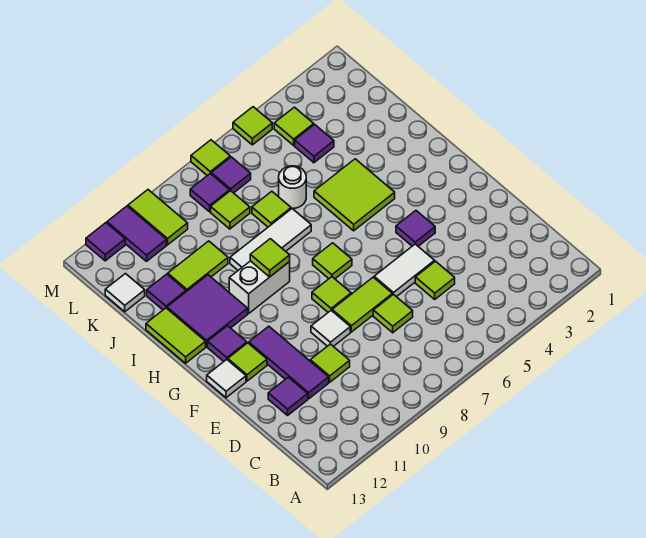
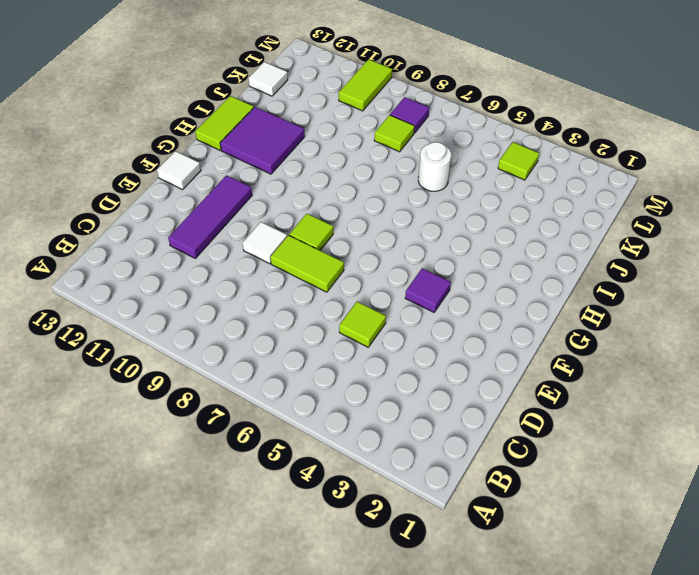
none -> lime tile D7 level 1
none -> lime tile D10 level 1
none -> purple tile D12 level 1
none -> white tile E5:E6 level 1

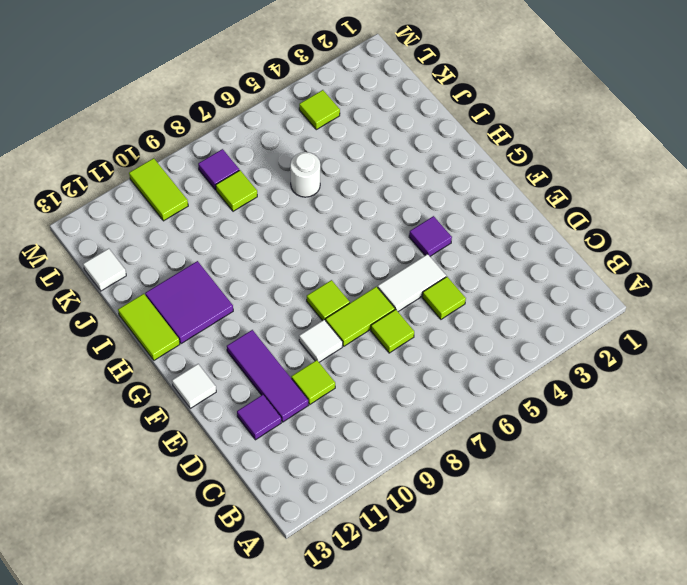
none -> lime tile F12 level 1
none -> lime tile G7 level 1
none -> purple tile G12 level 1
none -> lime tile H4:I5 level 1

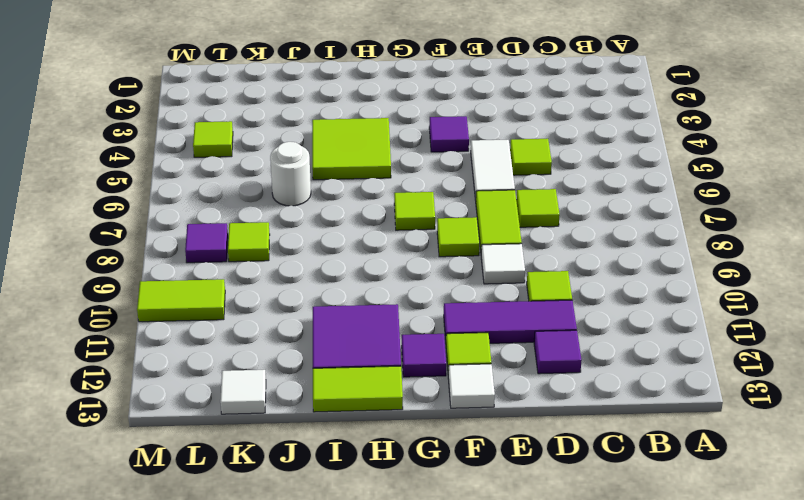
none -> white brick H9:H10 level 1
none -> white tile I7:I9 level 1
none -> lime tile J7 level 1
none -> lime tile J10:J11 level 1

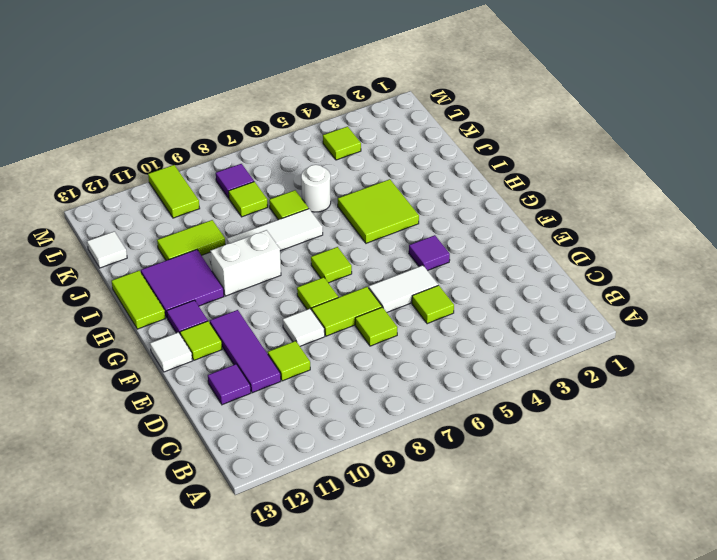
none -> purple tile J12 level 1
none -> purple tile K4 level 1
none -> purple tile L7 level 1
none -> purple tile L11:M11 level 1

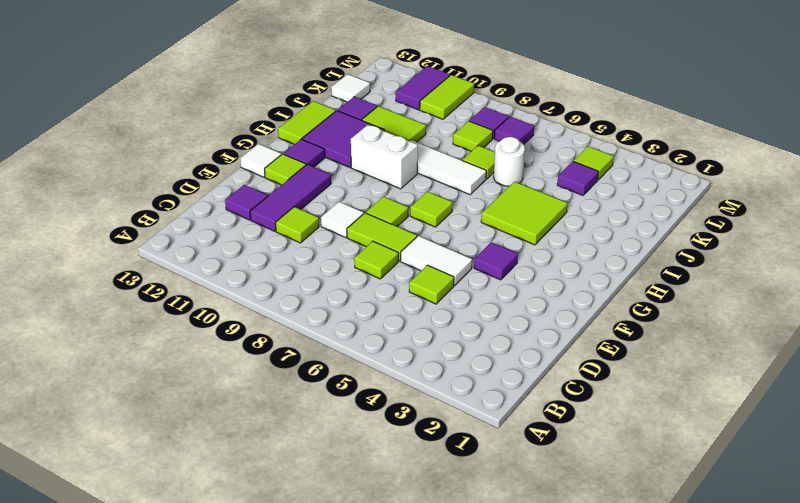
none -> lime tile M5 level 1
none -> lime tile M7 level 1
none -> purple tile M12 level 1
none -> lime tile H9 level 2

